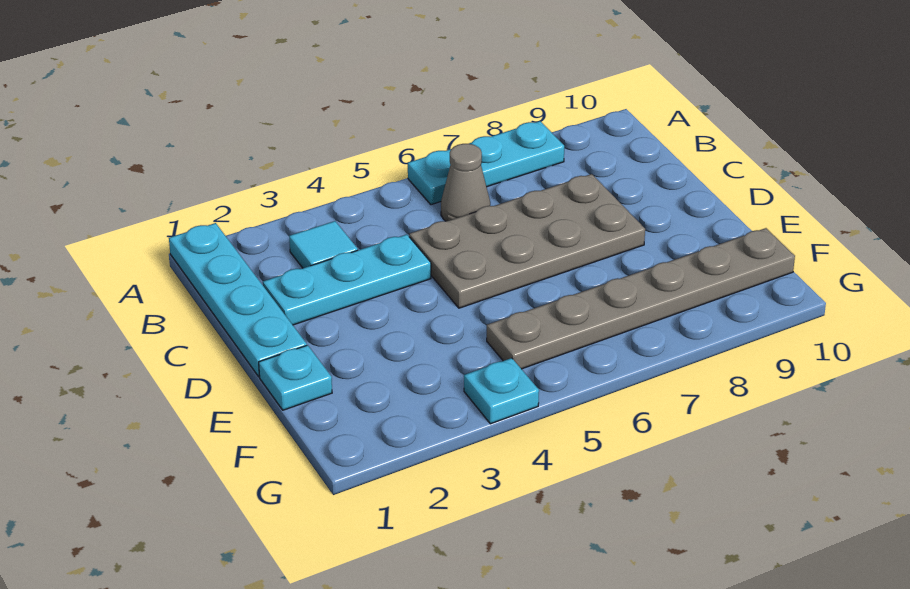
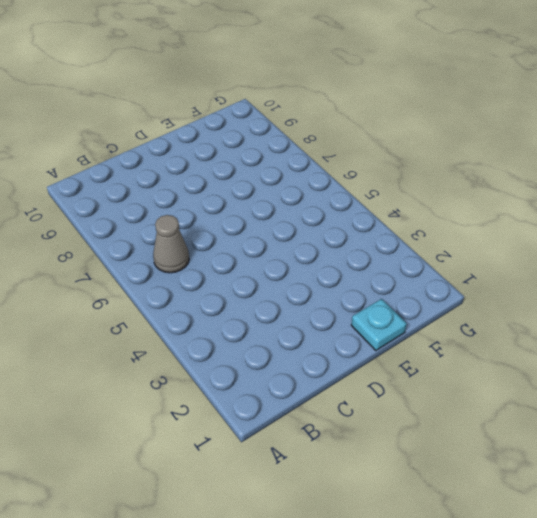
none -> cyan plate A1:D1 level 1
none -> cyan plate A6:A8 level 1

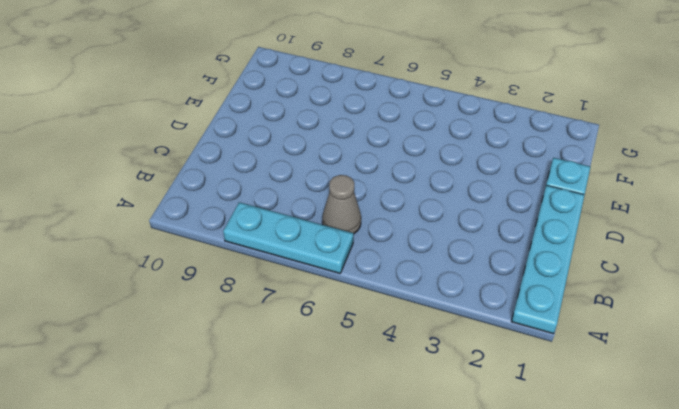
none -> cyan tile B3 level 1
none -> cyan plate C2:C4 level 1

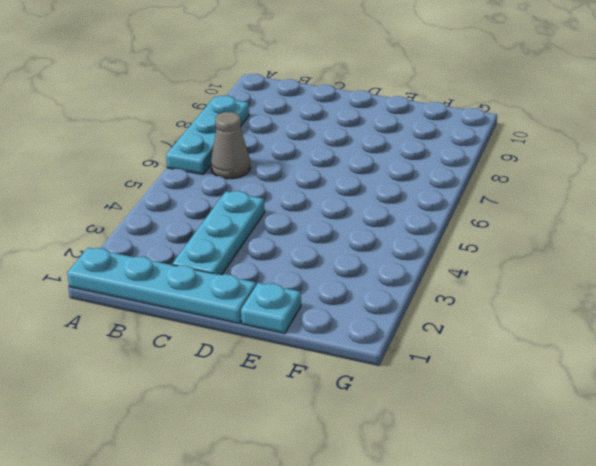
none -> cyan tile B3 level 1
none -> grey plate C5:D8 level 1

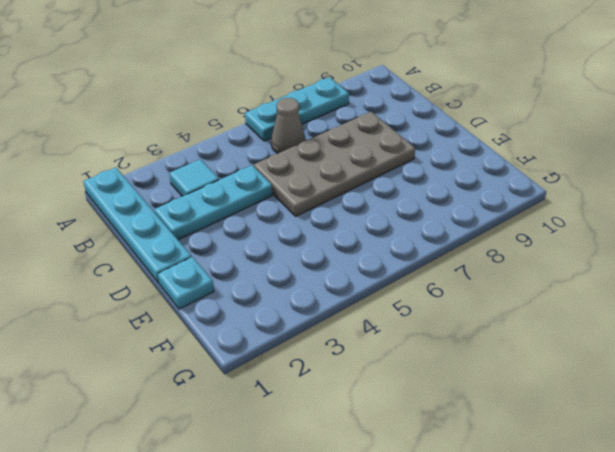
none -> grey plate F5:F10 level 1
none -> cyan plate G4 level 1

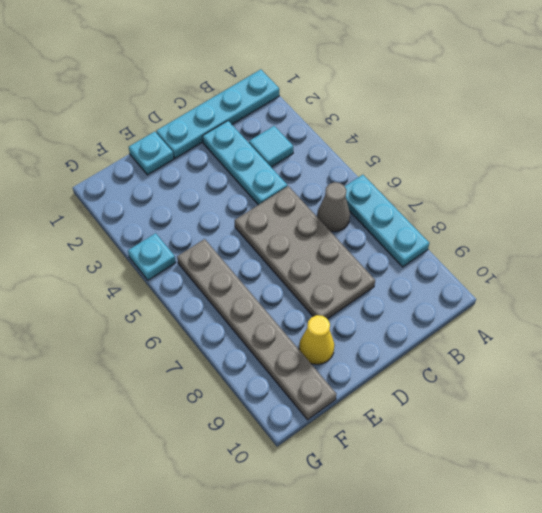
yellow cone E9 level 1 -> none

